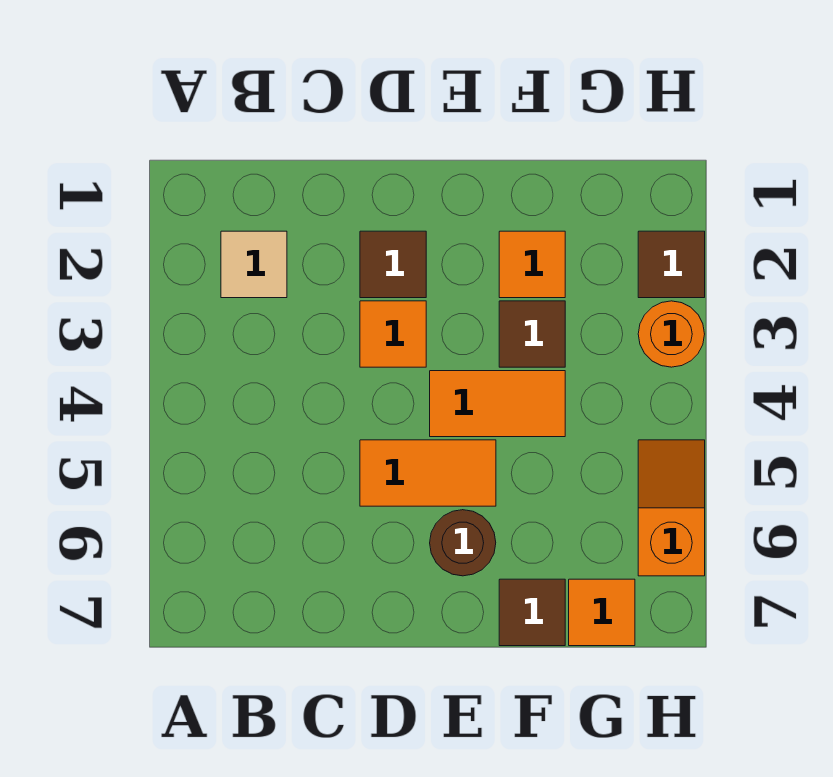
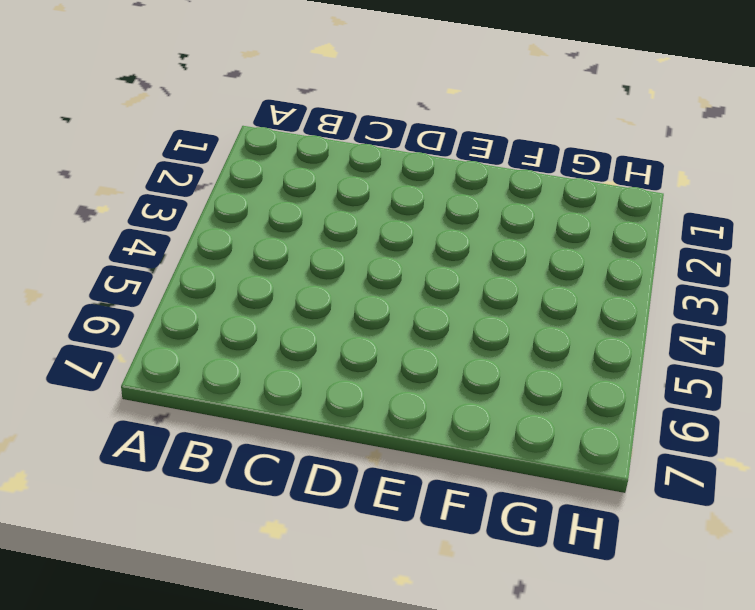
none -> tan tile B2 level 1
none -> brown tile D2 level 1
none -> orange tile D3 level 1

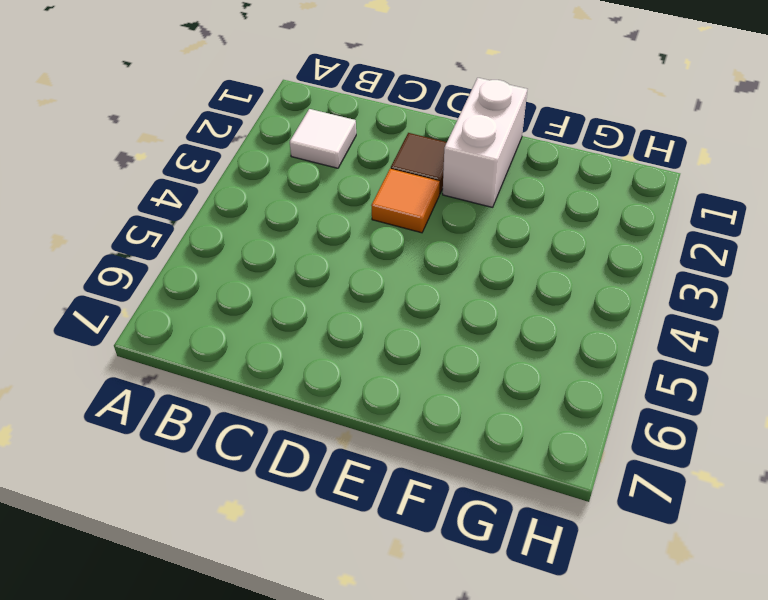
white tile B2 level 1 -> tan tile B2 level 1
white brick E1:E2 level 1 -> none
none -> orange tile D5:E5 level 1
none -> orange tile E4:F4 level 1
none -> brown round brick E6 level 1

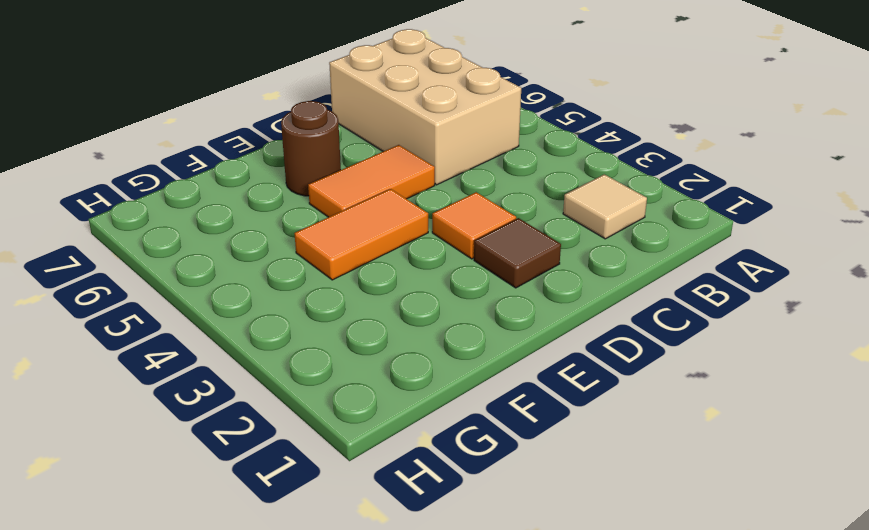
tan brick B5:C7 level 1 -> none
none -> orange tile F2 level 1
none -> brown tile F3 level 1
none -> brown tile F7 level 1

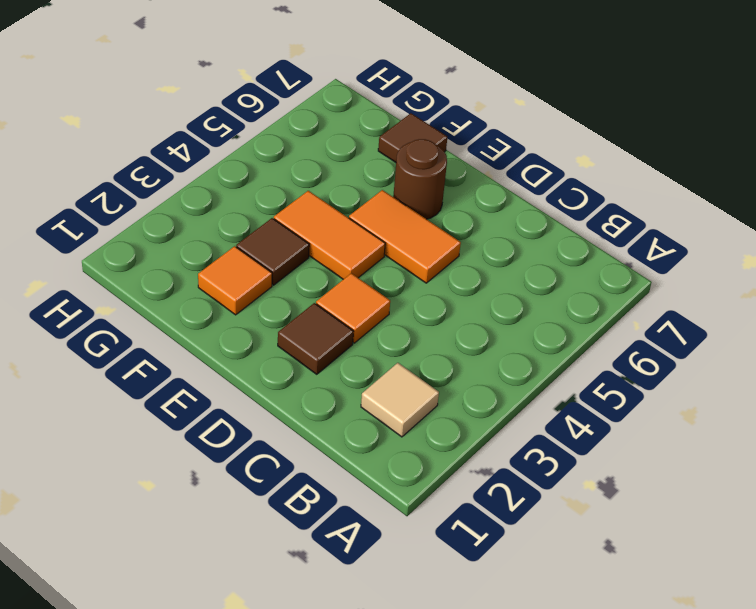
none -> orange tile G7 level 1
none -> brown tile H2 level 1
none -> orange round brick H3 level 1

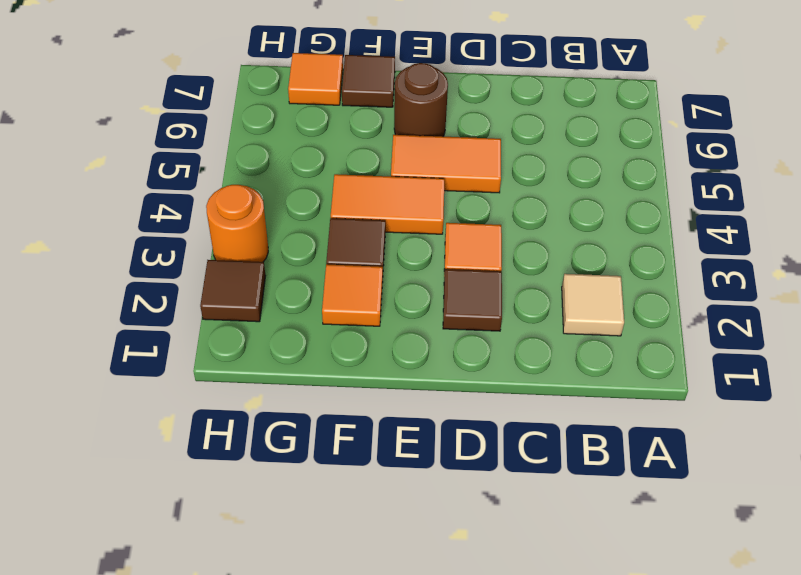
none -> orange slope H5:H6 level 1 top 6

